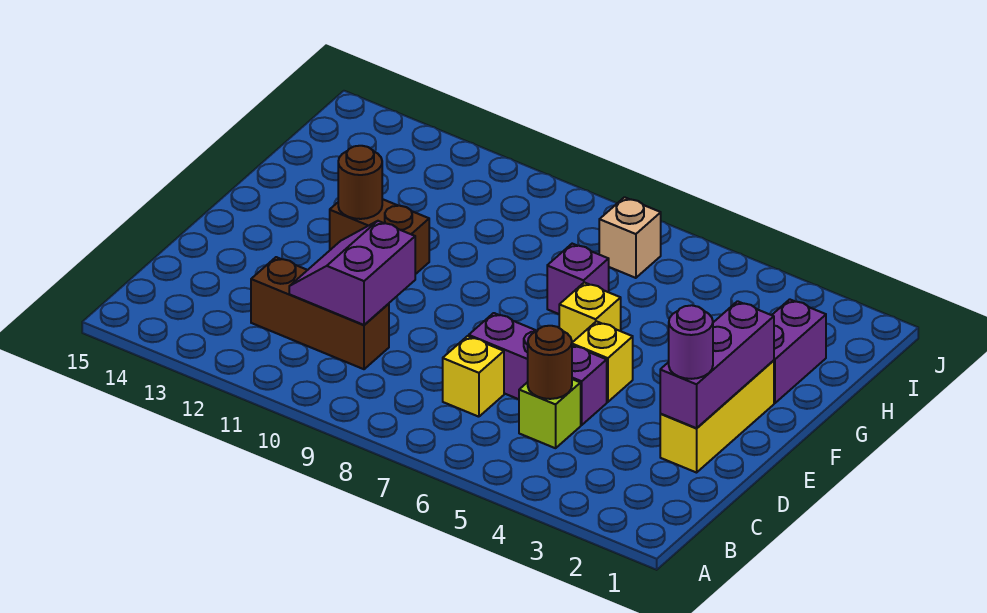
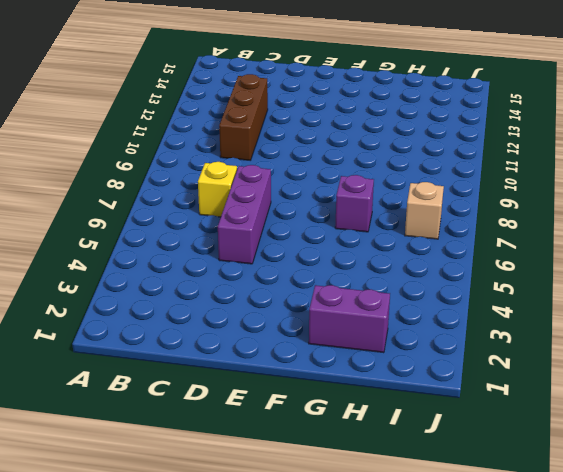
none -> lime brick C5 level 1
none -> yellow brick D2:F2 level 1
none -> yellow brick E5 level 1

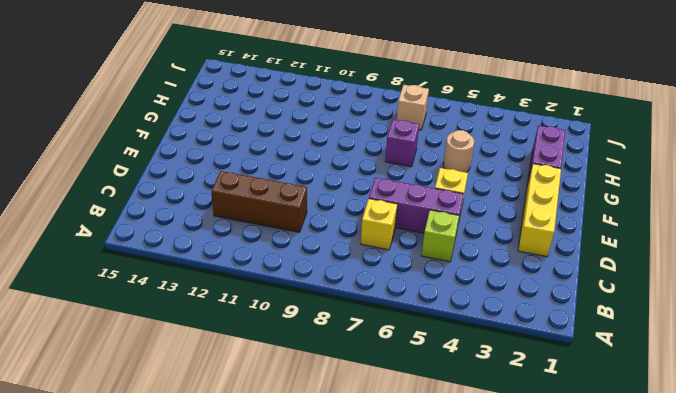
tan round brick G5 level 1 -> none
none -> yellow brick F6 level 1
none -> brown brick F11:F12 level 1
none -> brown round brick C5 level 2

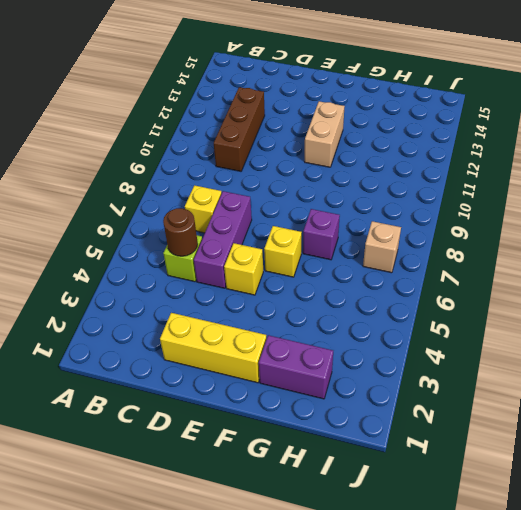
tan brick F11:F12 level 1 -> brown brick F11:F12 level 1
none -> purple slope C10:D11 level 2 top 10
none -> purple brick D2:F2 level 2
none -> brown round brick F12 level 2

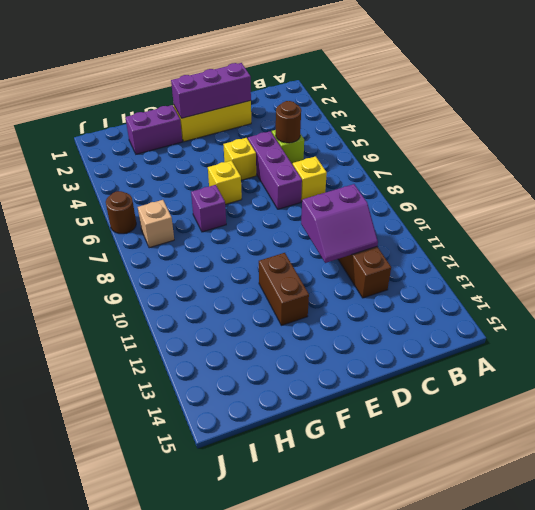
brown round brick J6 level 1 -> brown round brick F12 level 2
none -> purple round brick D2 level 3

